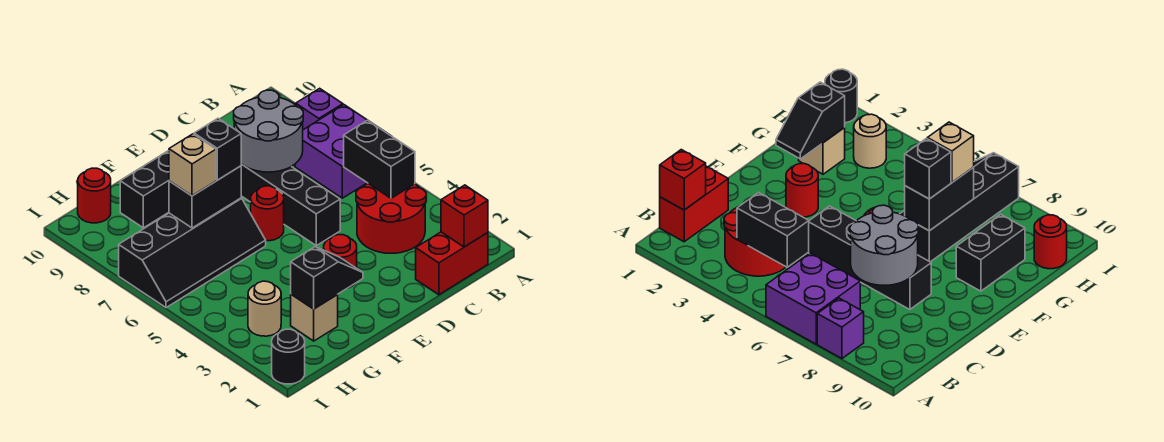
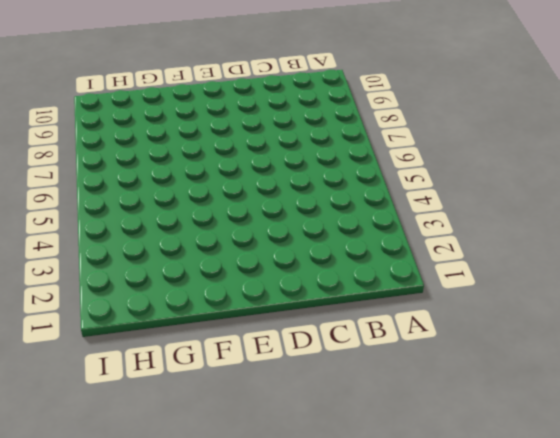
none -> purple brick A6:B7 level 1
none -> purple brick A8 level 1
none -> red brick B1:C1 level 1

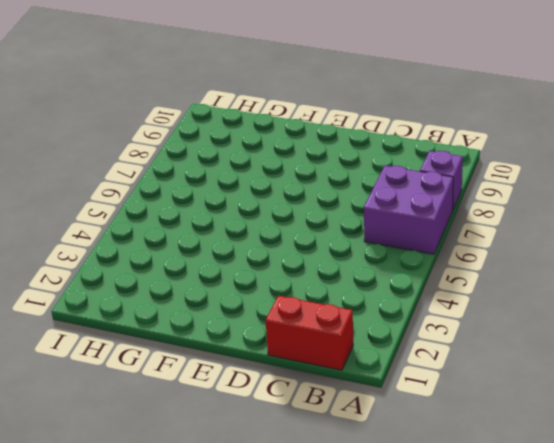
none -> red round brick B3:C4 level 1
none -> black brick D5:D8 level 1
none -> red round brick E3 level 1

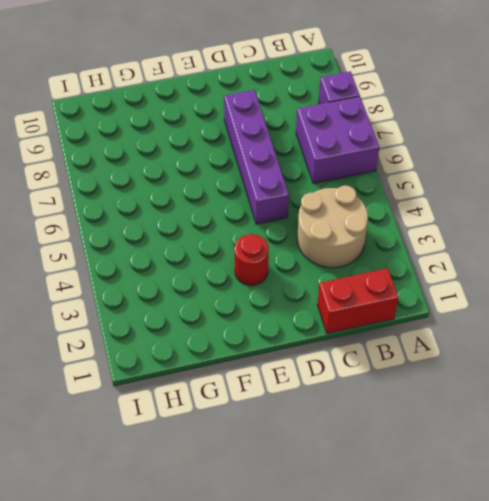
tan round brick B3:C4 level 1 -> red round brick B3:C4 level 1
purple brick D5:D8 level 1 -> black brick D5:D8 level 1
none -> red round brick E6 level 1
none -> black slope F6:I7 level 1 top 7
none -> black brick F9:G9 level 1

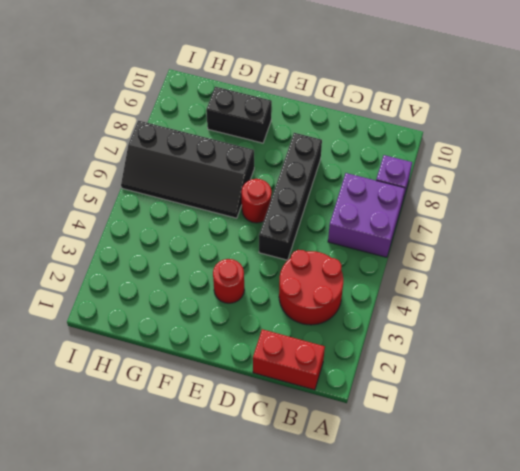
none -> tan brick G2 level 1
none -> tan round brick H3 level 1
none -> red round brick H10 level 1

